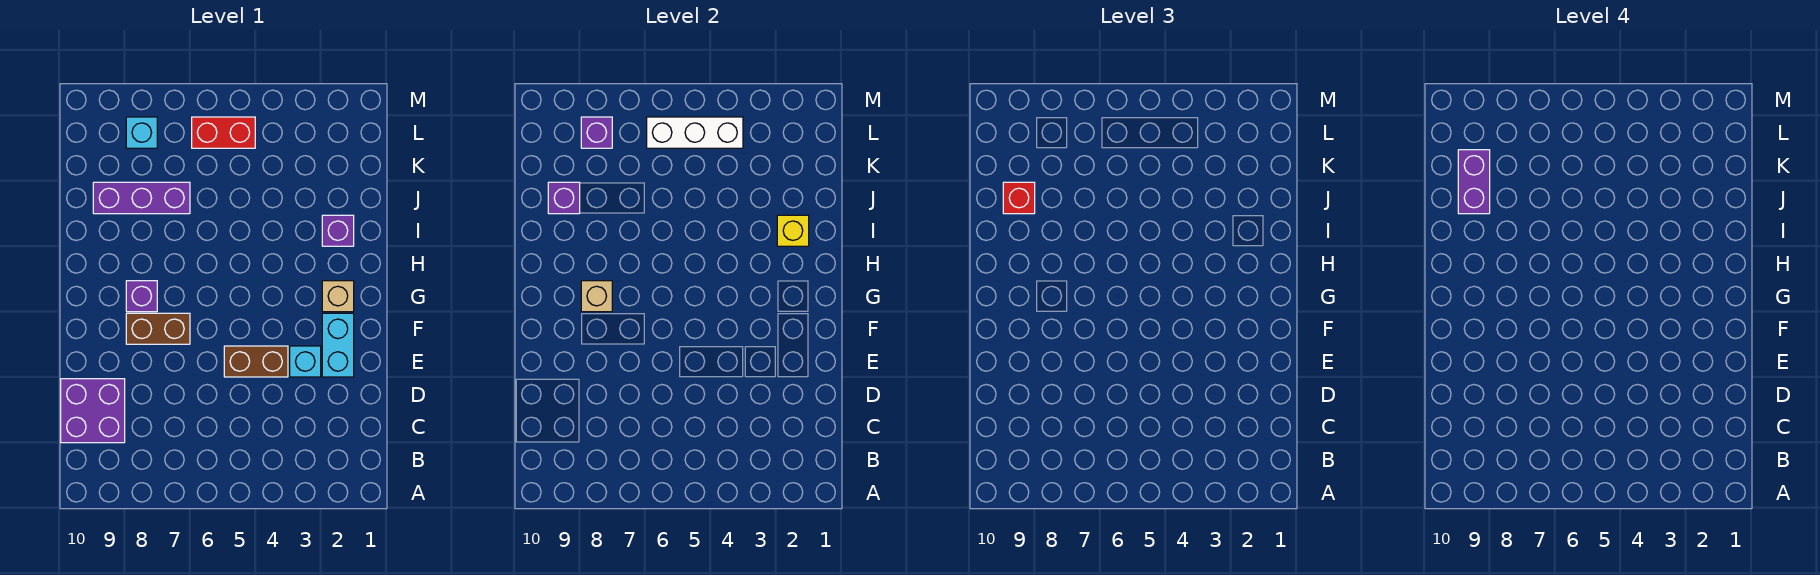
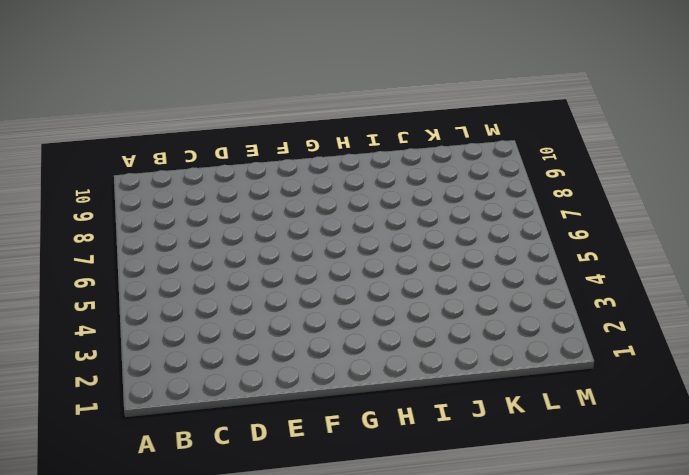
none -> purple brick C9:D10 level 1
none -> cyan brick E2:F2 level 1
none -> cyan brick E3 level 1

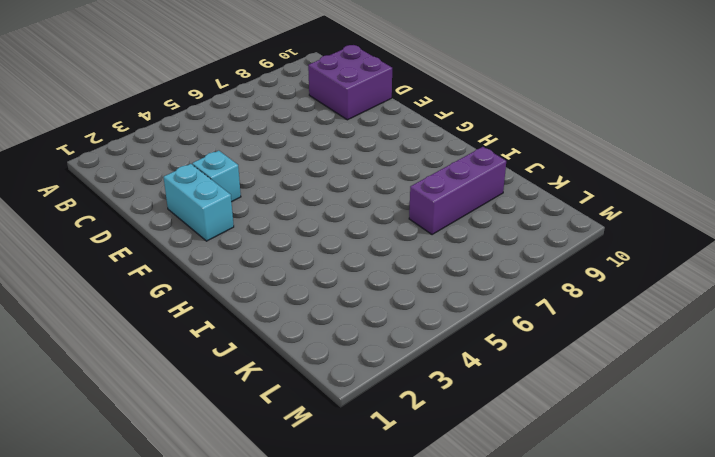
none -> brown brick E4:E5 level 1
none -> brown brick F7:F8 level 1
none -> tan brick G2 level 1

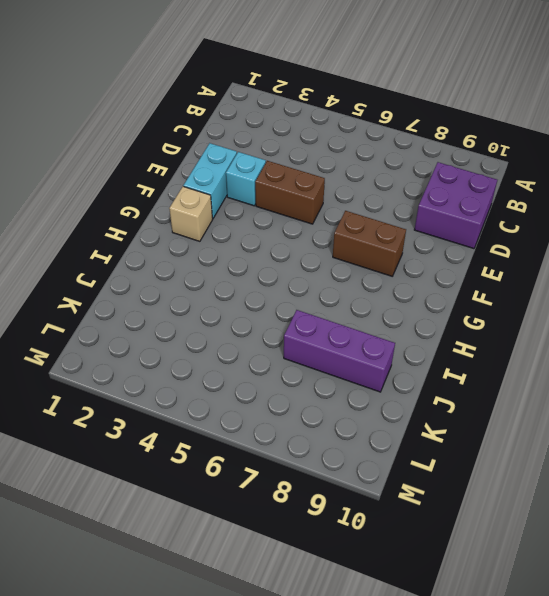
none -> purple brick G8 level 1
none -> purple brick I2 level 1
none -> red brick L5:L6 level 1

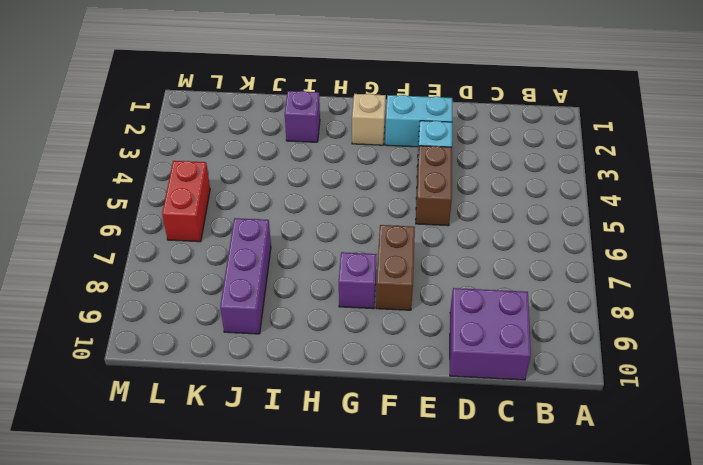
none -> cyan brick L8 level 1
none -> tan brick G8 level 2
none -> yellow brick I2 level 2

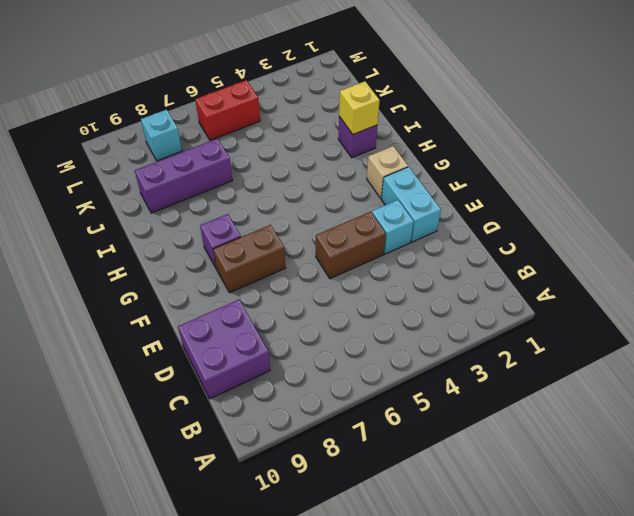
none -> tan brick G8 level 2
none -> purple brick J9 level 2
none -> white brick L4:L6 level 2

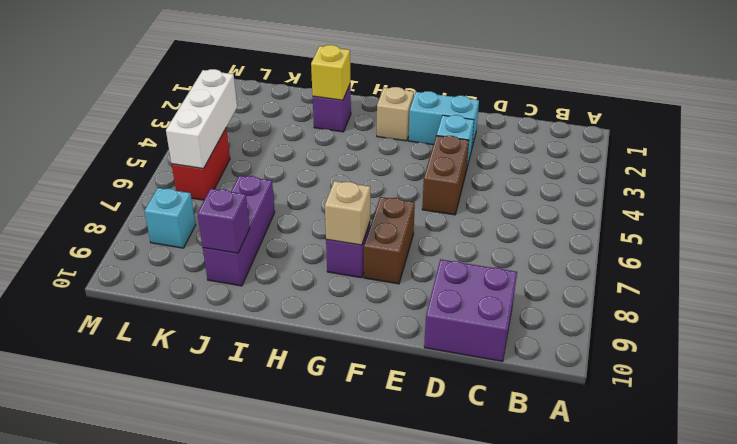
none -> purple brick L8 level 2
none -> red brick J9 level 3
none -> purple brick J9:K9 level 4

